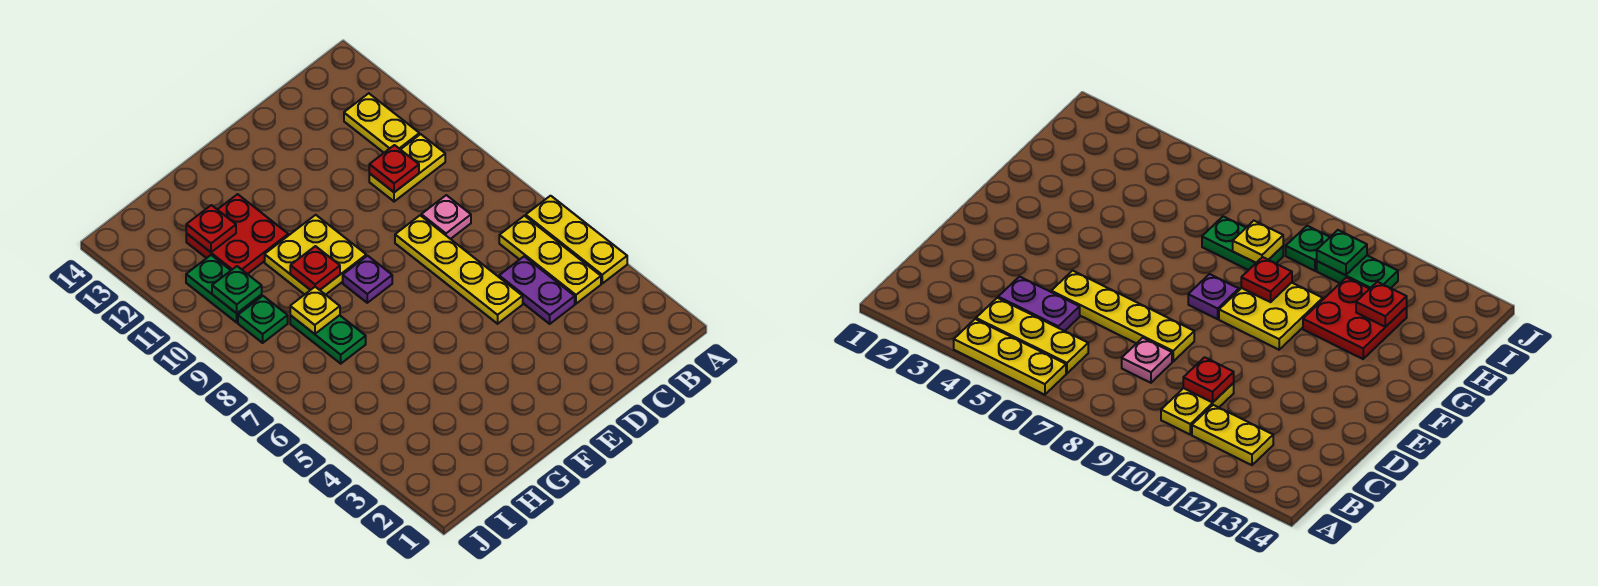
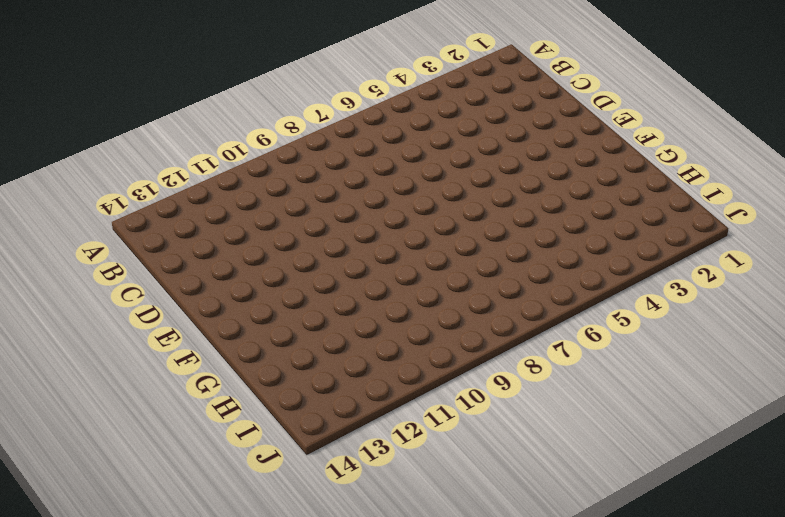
none -> yellow plate A4:A6 level 1
none -> yellow plate B4:B6 level 1
none -> yellow plate B10:C10 level 1

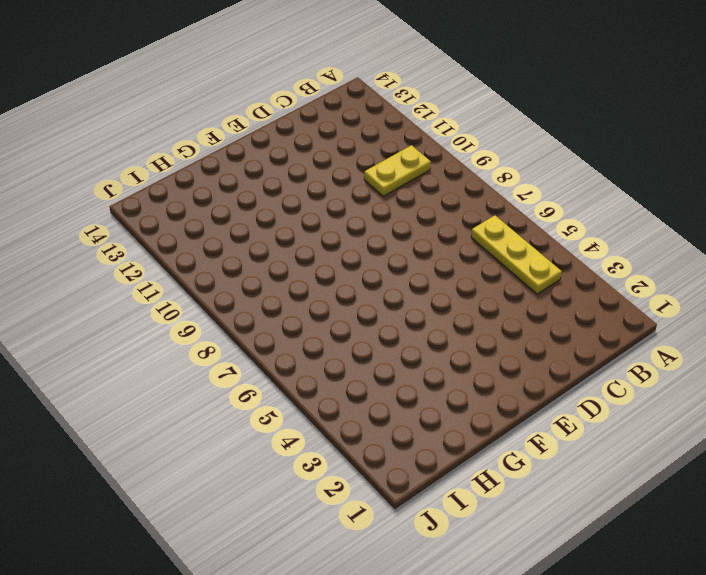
none -> yellow plate A4:A6 level 1
none -> yellow plate B11:B12 level 1
none -> purple plate C4:C5 level 1

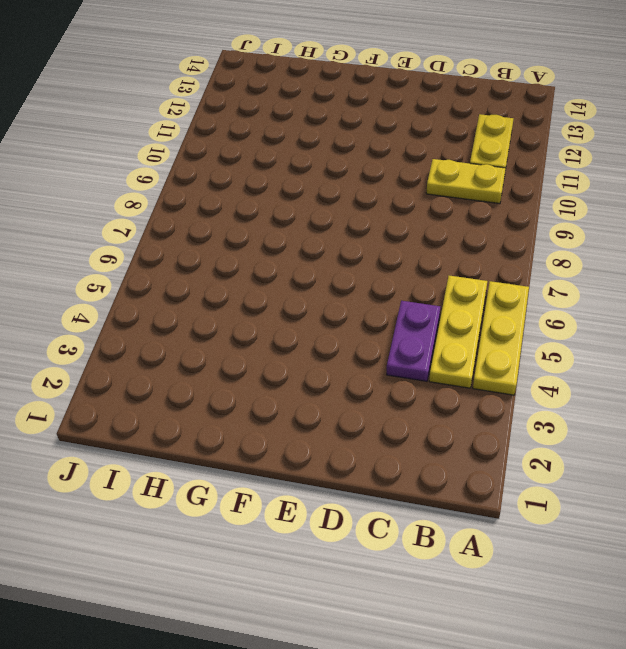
none -> pink plate C8 level 1
none -> yellow plate D5:D8 level 1
none -> purple plate F8 level 1

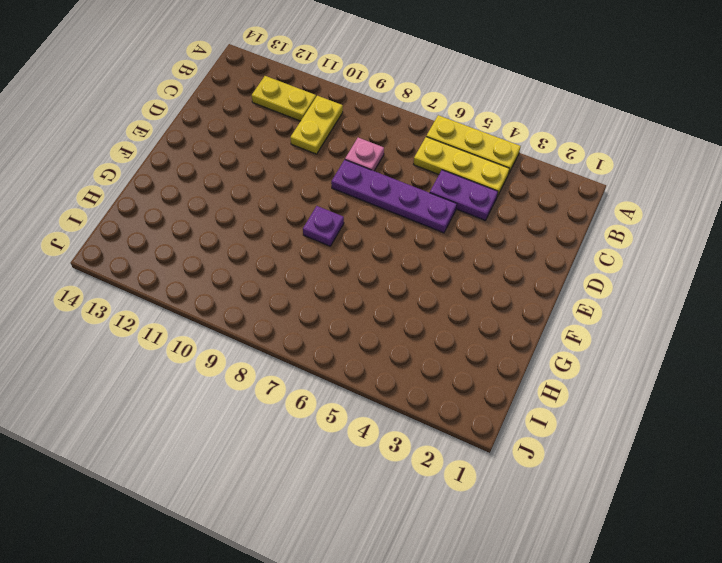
purple plate D5:D8 level 1 -> yellow plate D5:D8 level 1
none -> yellow plate F9:G10 level 1
none -> red plate G11:H12 level 1
none -> green plate H7:H8 level 1

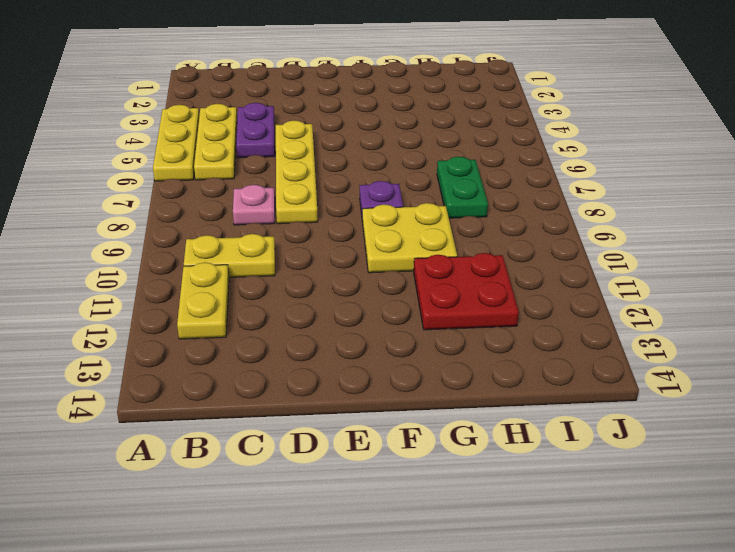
none -> green plate I9 level 1
none -> green plate I10:I11 level 1
none -> red plate C10 level 2

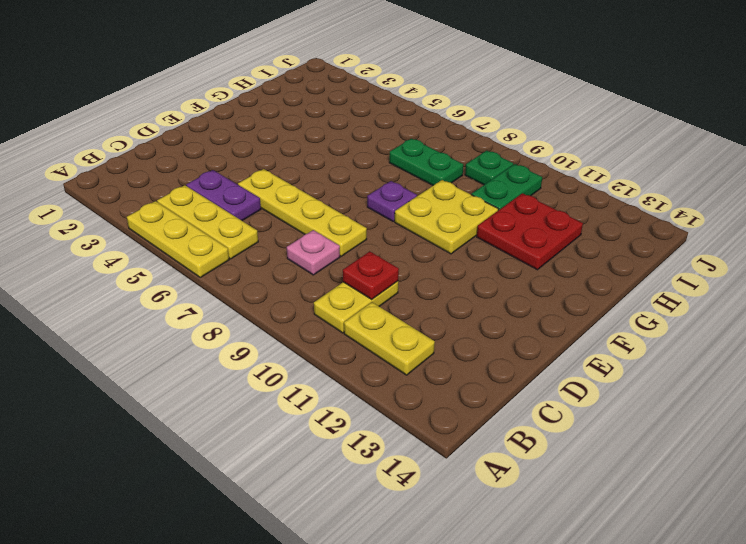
green plate H10:I10 level 1 -> green plate I10:I11 level 1
none -> red plate G9 level 2
none -> yellow plate H8 level 2
none -> red plate H12 level 2

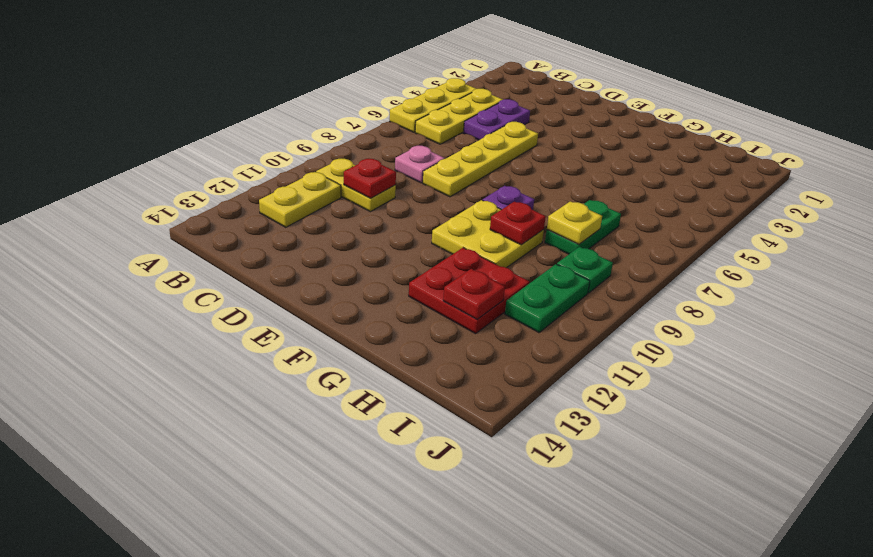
none -> green plate I10 level 2

